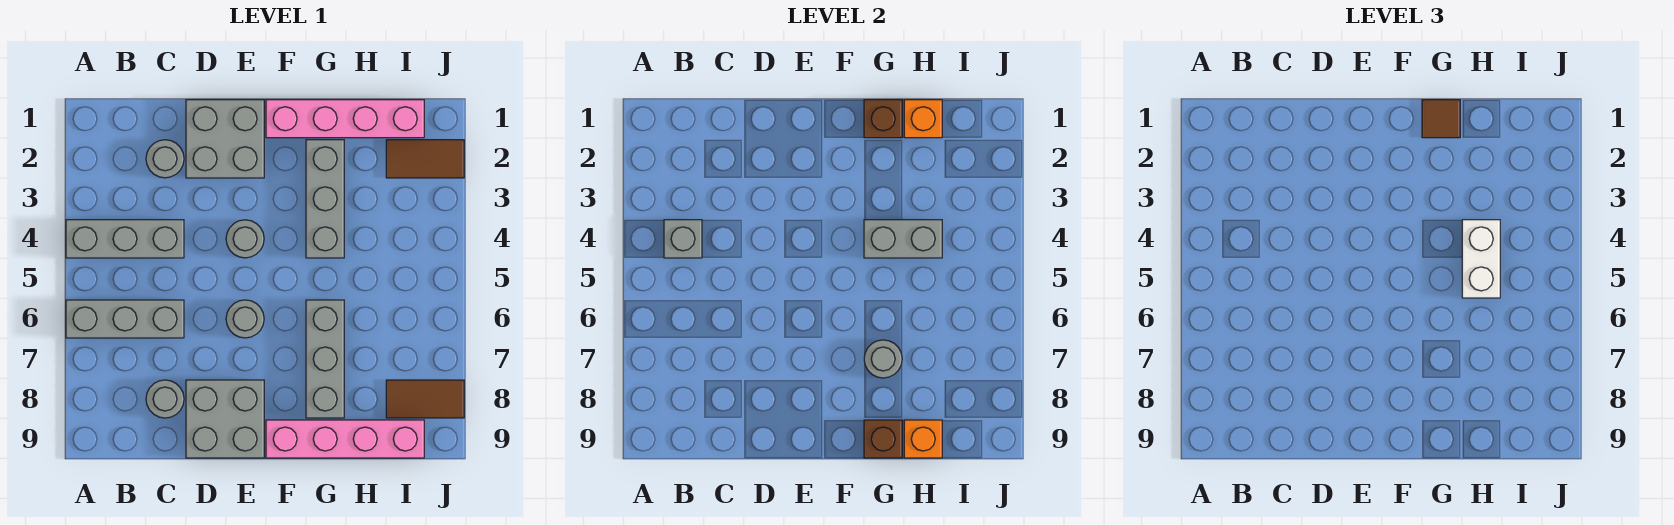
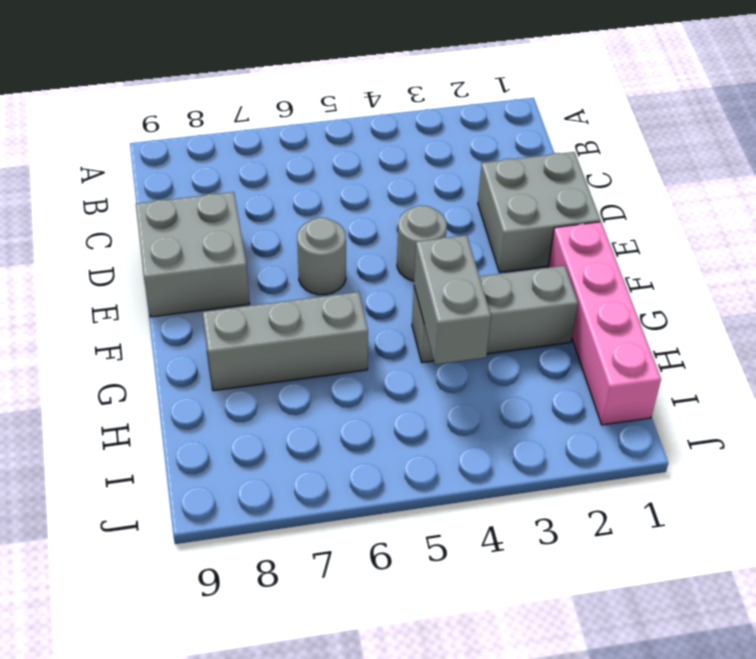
none -> grey brick A4:C4 level 1
none -> grey brick A6:C6 level 1
none -> grey round brick C2 level 1

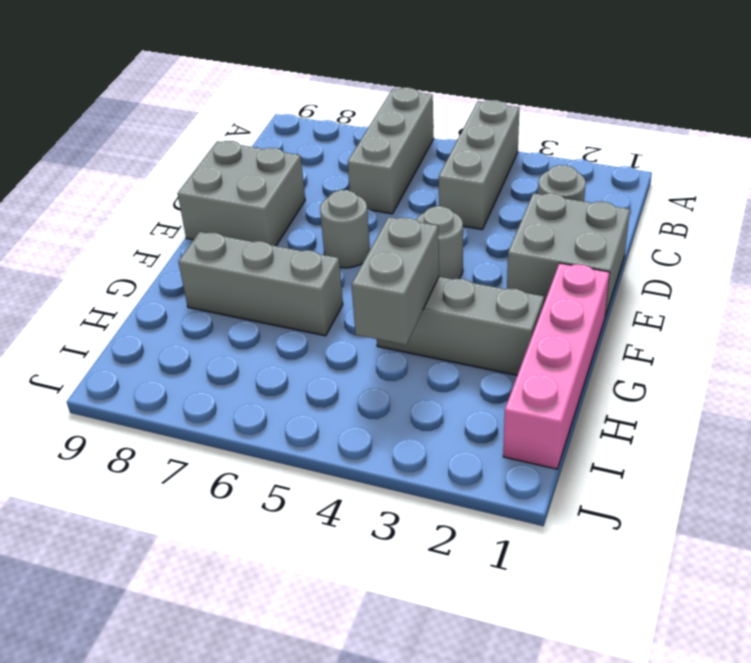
none -> grey round brick C8 level 1
none -> pink brick F9:I9 level 1
none -> brown tile I2:J2 level 1

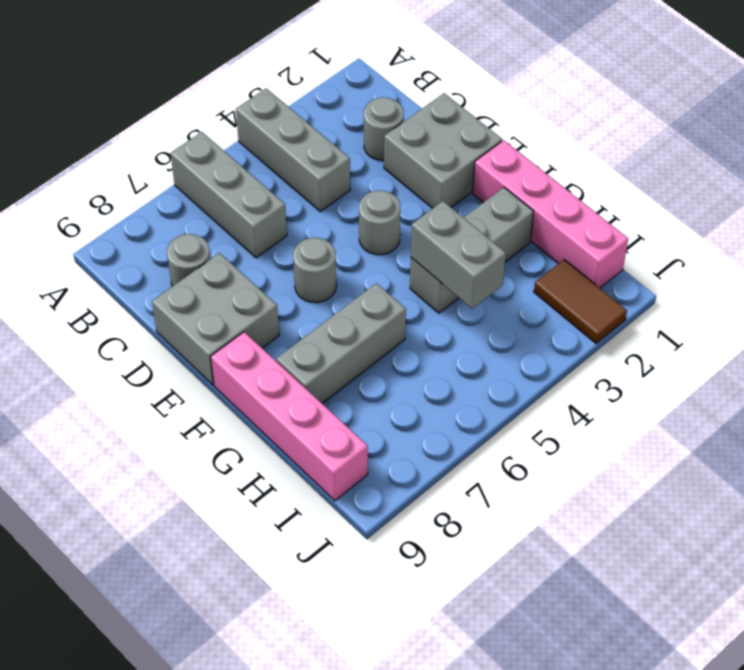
none -> brown tile I8:J8 level 1
none -> grey brick B4 level 2
none -> brown brick G1 level 2

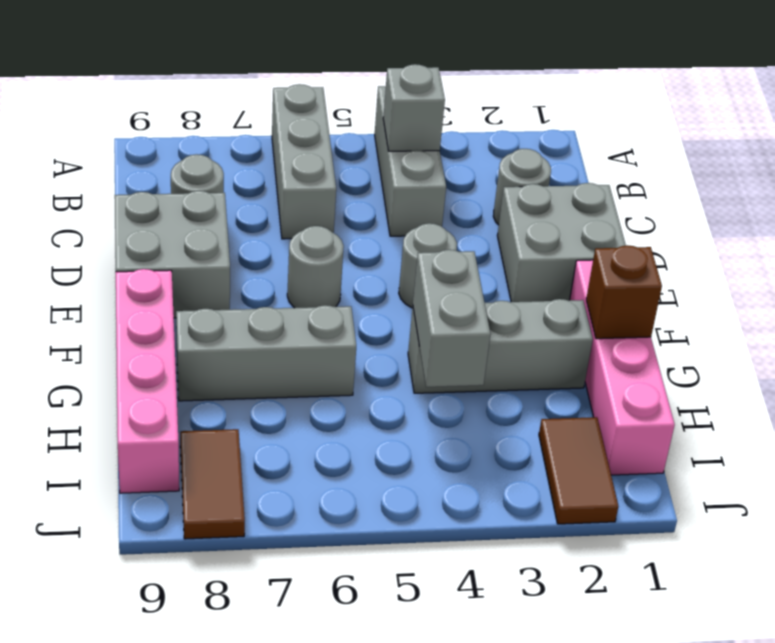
none -> grey round brick G7 level 2
none -> brown brick G9 level 2
none -> orange brick H1 level 2

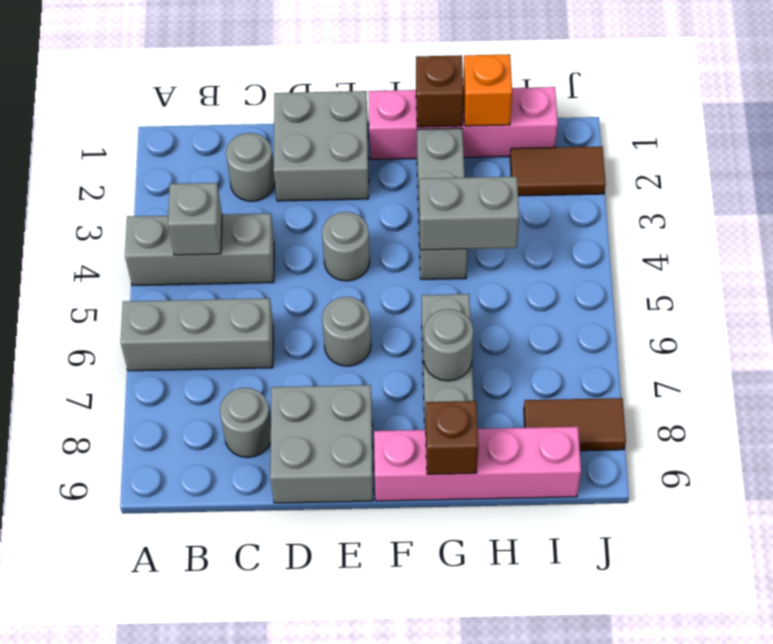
none -> orange brick H9 level 2
none -> brown tile G1 level 3
none -> white brick H4:H5 level 3

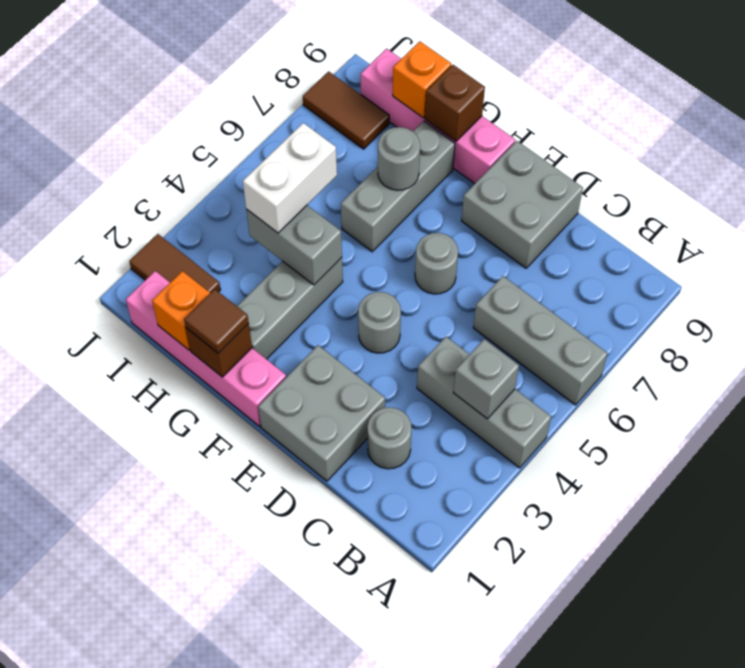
none -> grey round brick C8 level 1

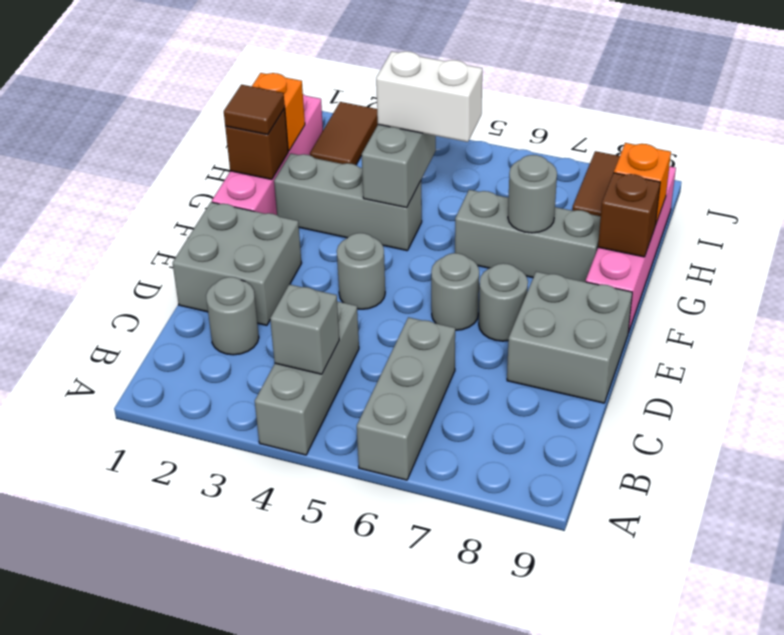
grey round brick E7 level 1 -> grey round brick C8 level 1

